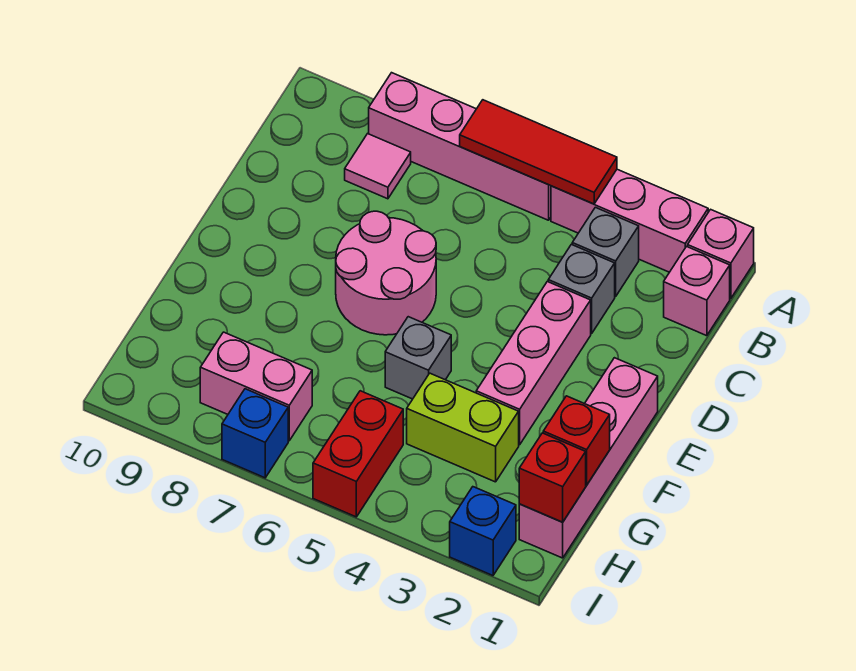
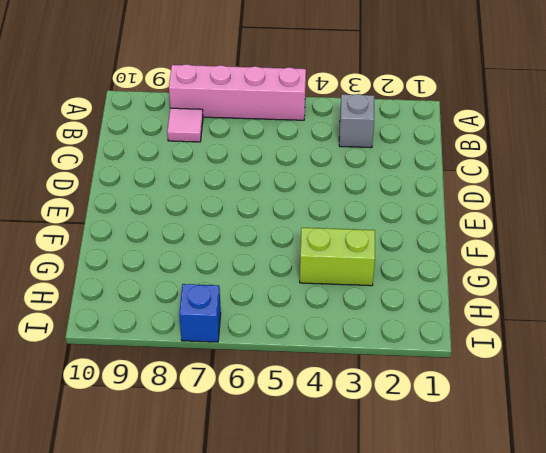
none -> pink brick A1 level 1
none -> pink brick A2:A4 level 1
none -> pink brick B1 level 1

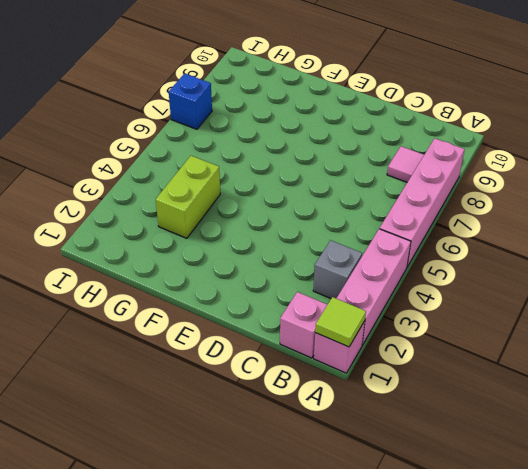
lime tile A1 level 2 -> none
none -> grey brick C3 level 1
none -> pink brick D3:F3 level 1
none -> pink round brick D6:E7 level 1

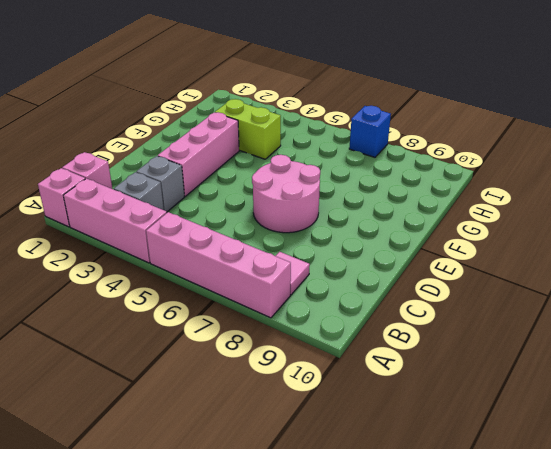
none -> pink brick E1:H1 level 1
none -> grey brick F5 level 1
none -> red brick H5:I5 level 1

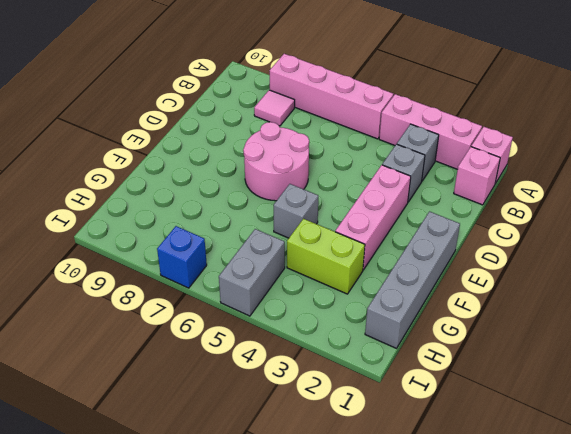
grey brick E1:H1 level 1 -> pink brick E1:H1 level 1
grey brick H5:I5 level 1 -> red brick H5:I5 level 1
none -> pink brick H7:H8 level 1
none -> blue brick I2 level 1
none -> red tile A4:A6 level 2

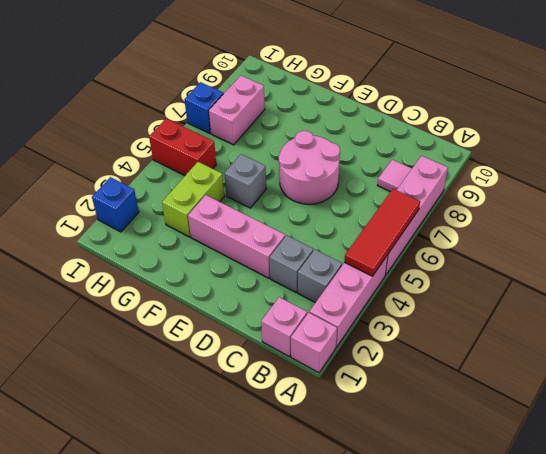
none -> pink brick E1:H1 level 1
none -> red brick G1 level 2
none -> red brick H1 level 2

